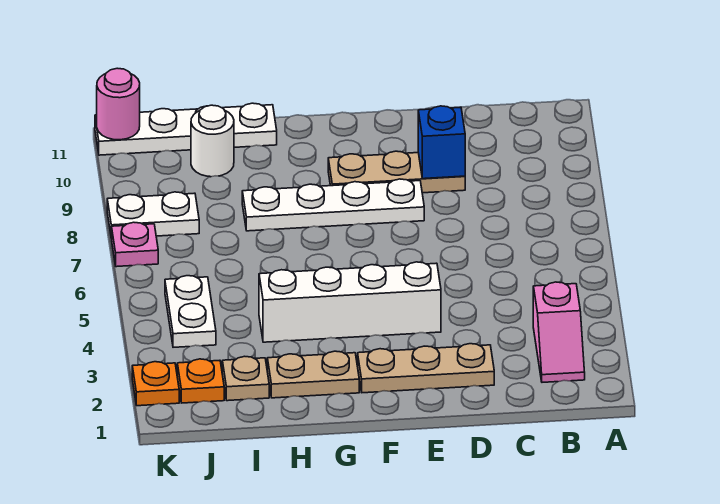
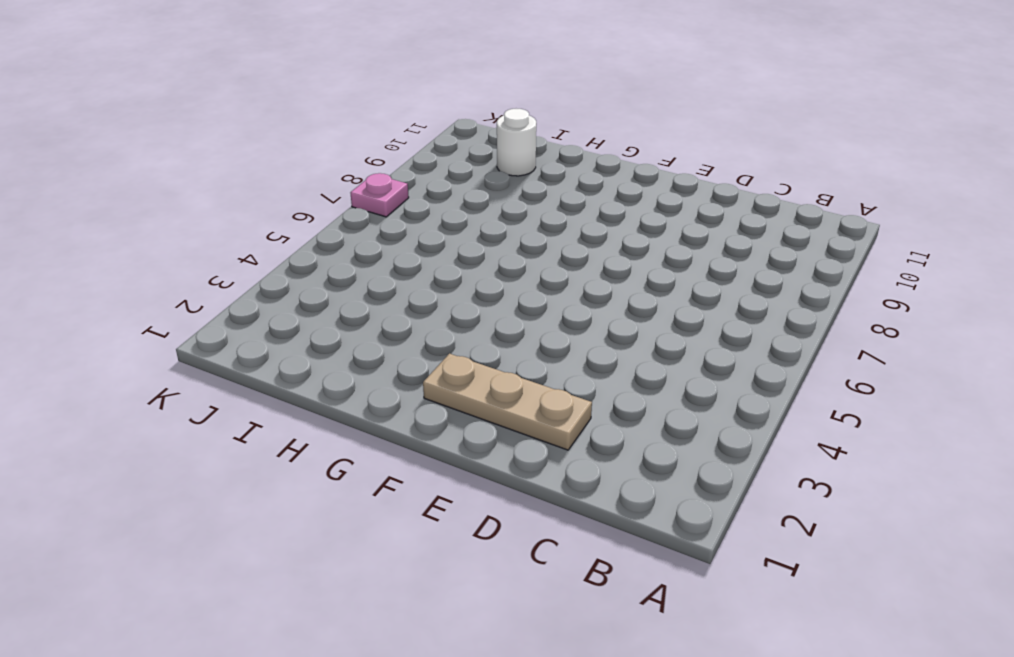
none -> pink slope B2:B3 level 1 top 3
none -> tan plate D9:F9 level 1
none -> white brick E4:H4 level 1

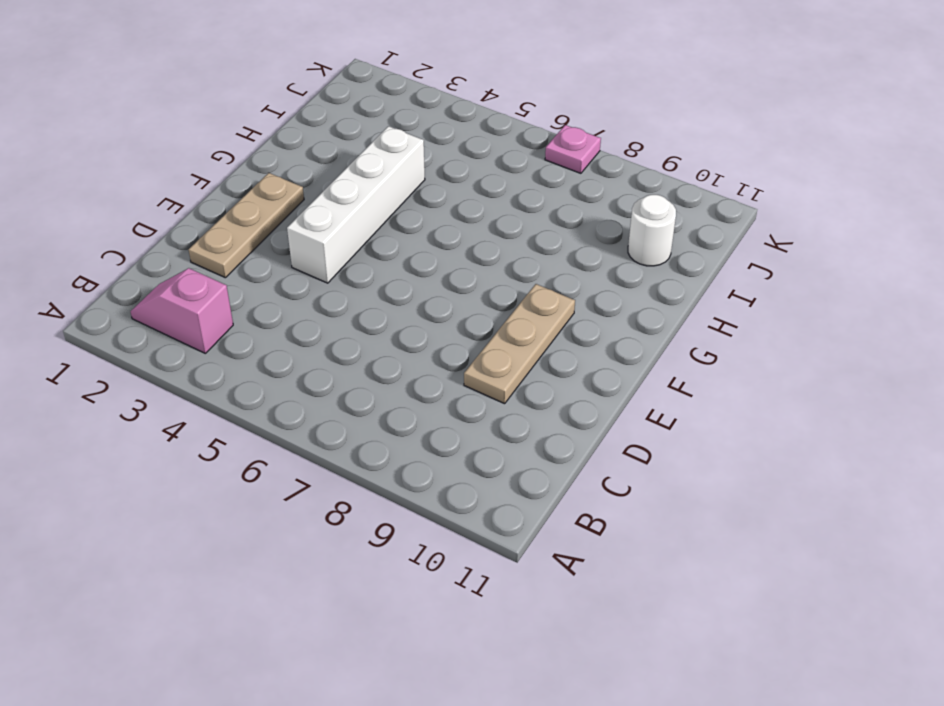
none -> white plate E8:H8 level 1
none -> tan plate G2:H2 level 1
none -> white plate H11:K11 level 1

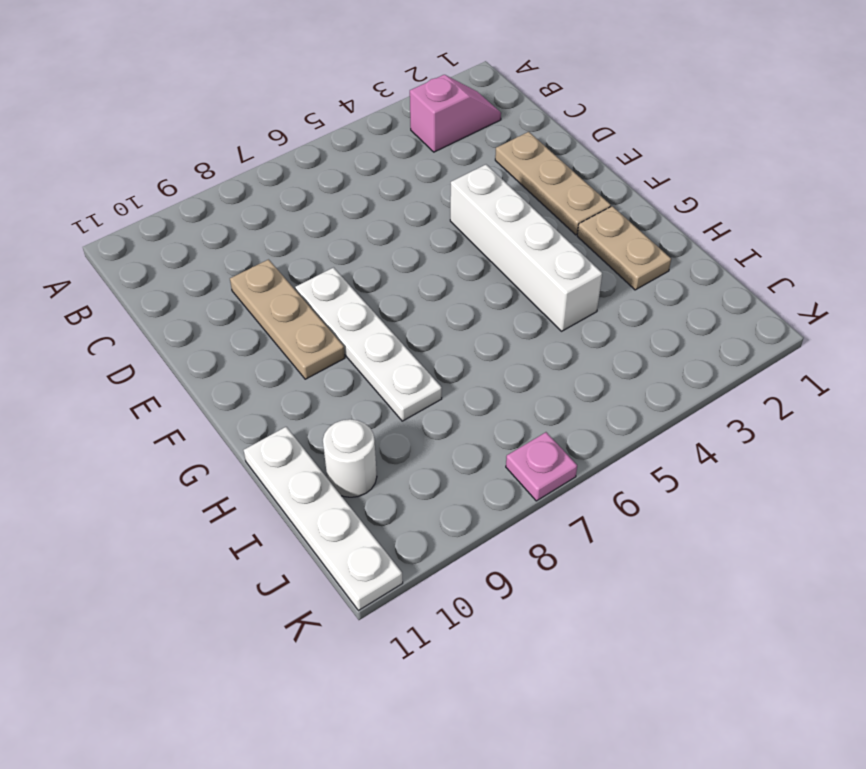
none -> tan plate I2 level 1
none -> orange plate J2 level 1
none -> white plate J4:J5 level 1

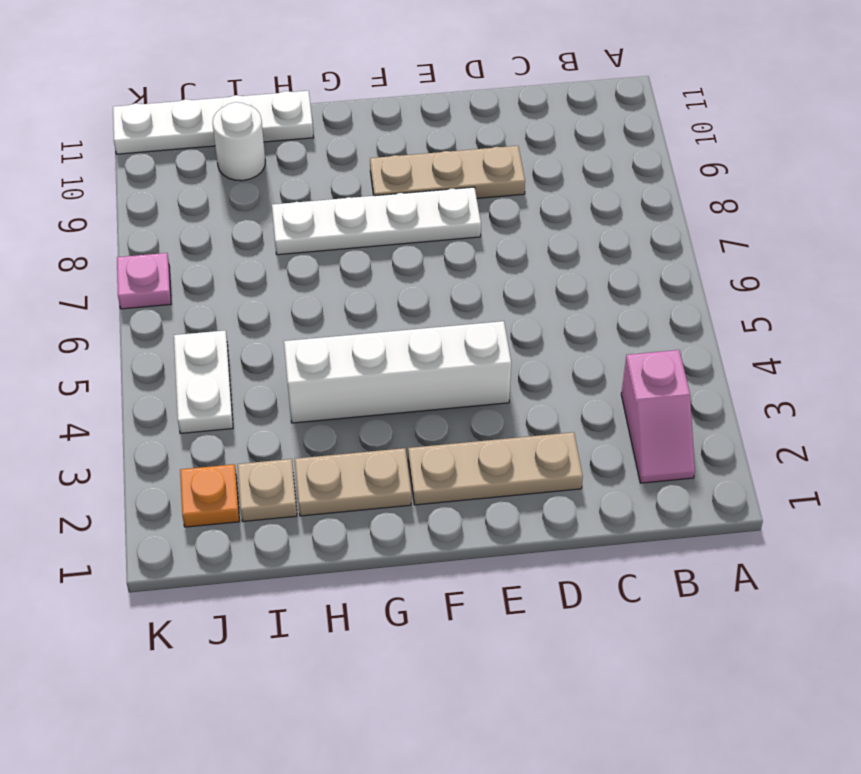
none -> white plate J8:K8 level 1
none -> orange plate K2 level 1
none -> blue brick D9 level 2

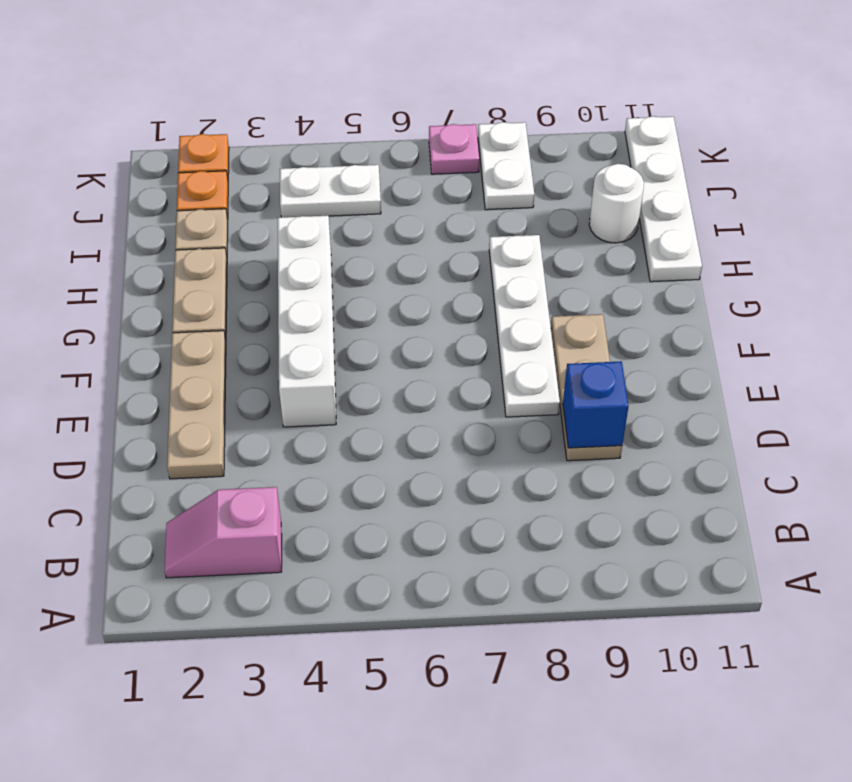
none -> pink round brick K11 level 2

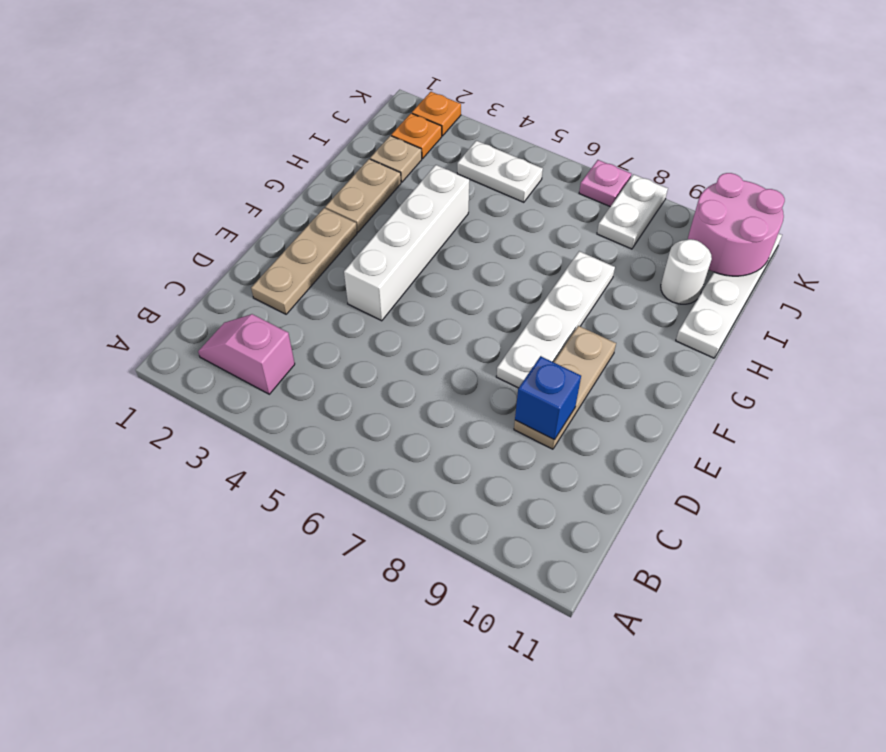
pink round brick J10:K11 level 2 -> pink round brick K11 level 2

